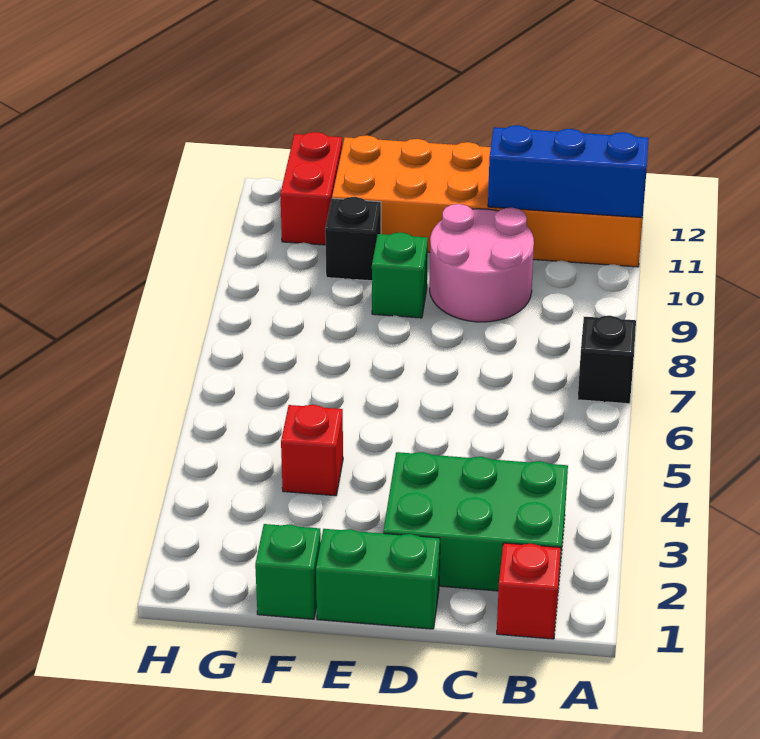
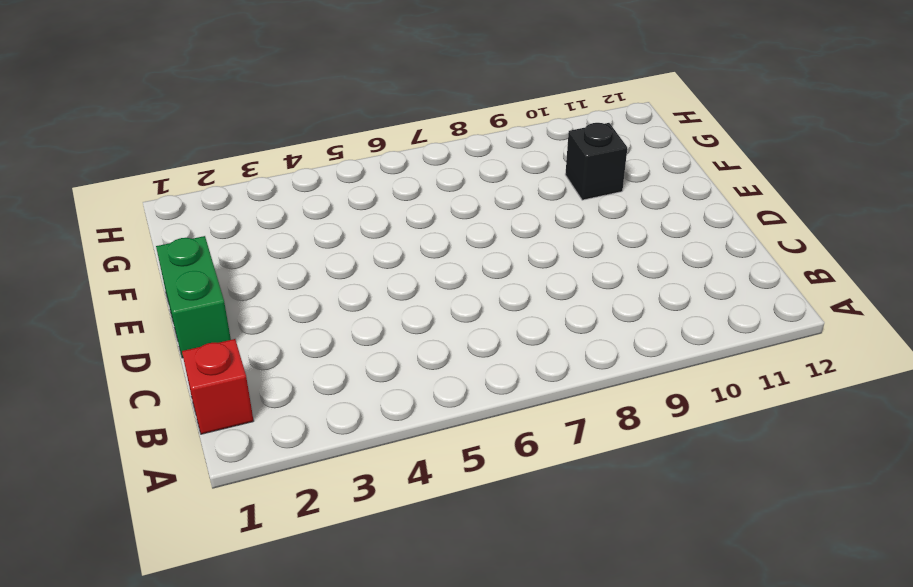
none -> black brick A7 level 1
none -> orange brick A11:F12 level 1
none -> green brick B2:D3 level 1

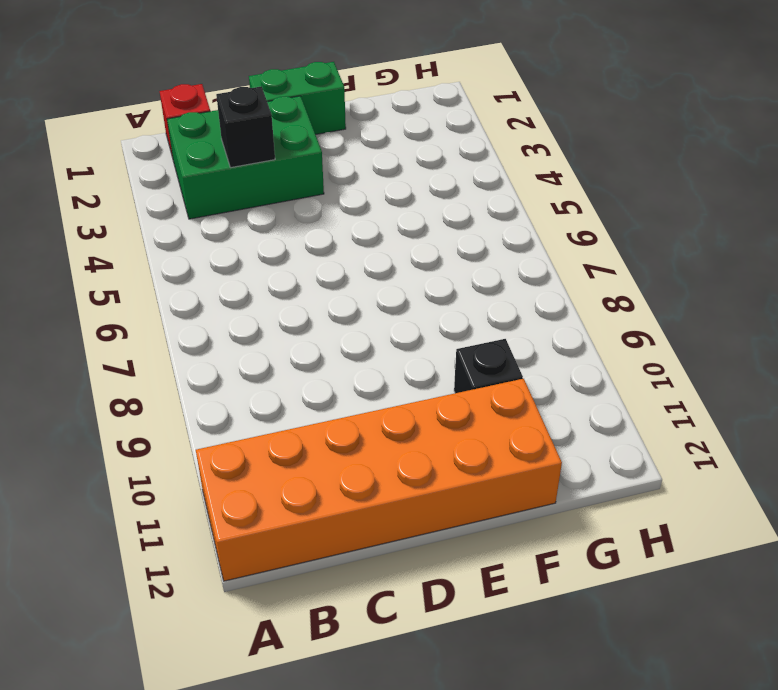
black brick C3 level 2 -> black brick A7 level 1
none -> pink round brick C9:D10 level 1
none -> green brick E9 level 1
none -> green brick F1 level 1

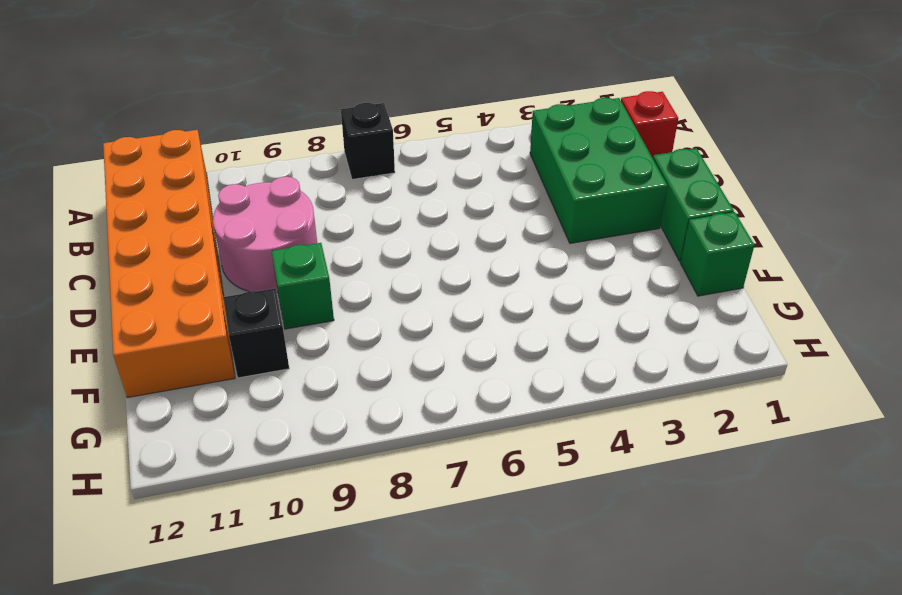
none -> red brick F4 level 1
none -> red brick G11:G12 level 1
none -> blue brick A11:C11 level 2

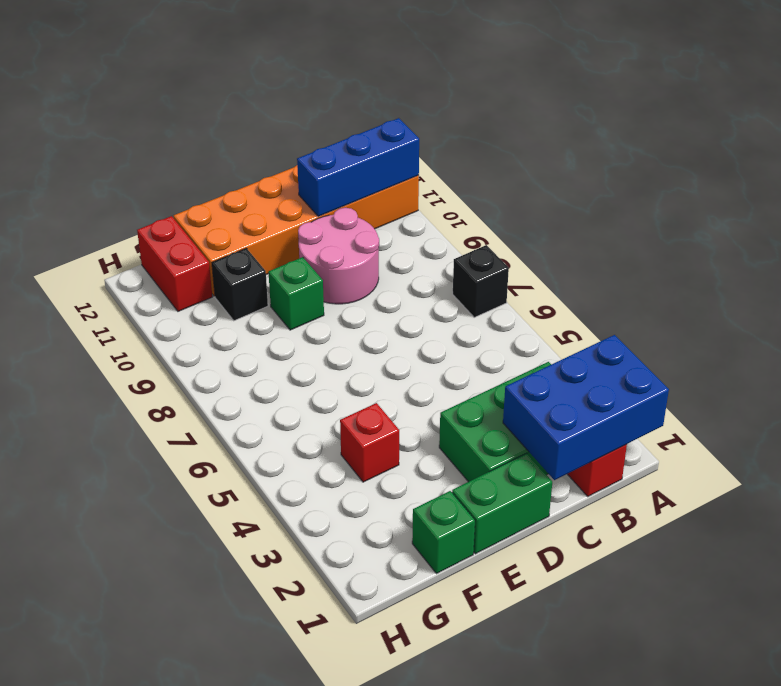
blue brick A1:C2 level 2 -> none

